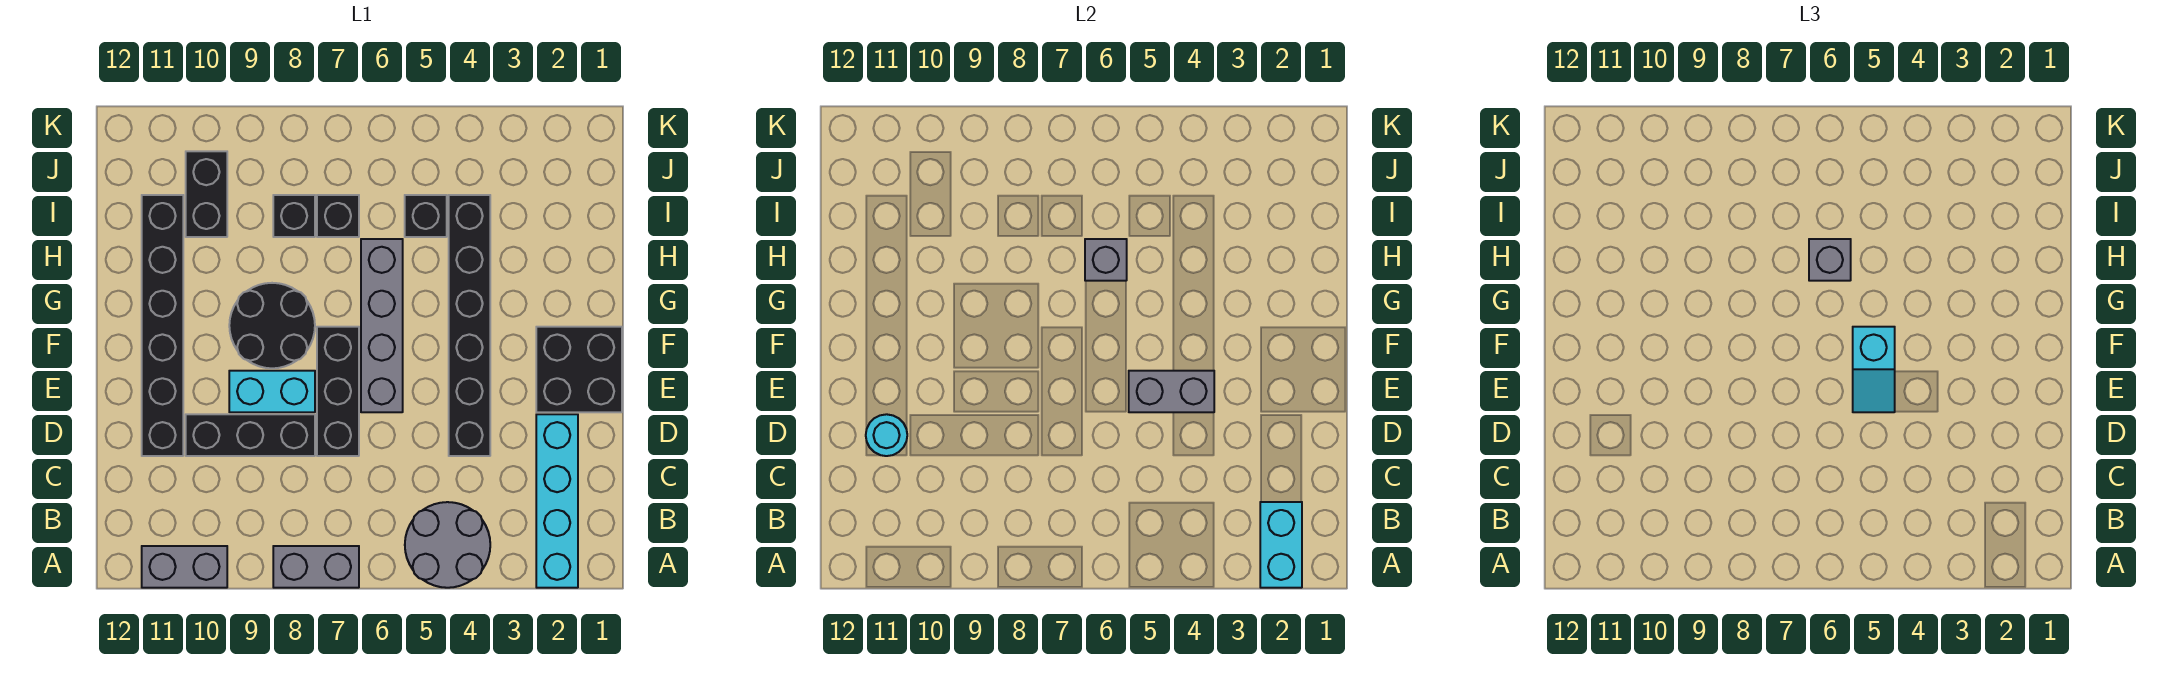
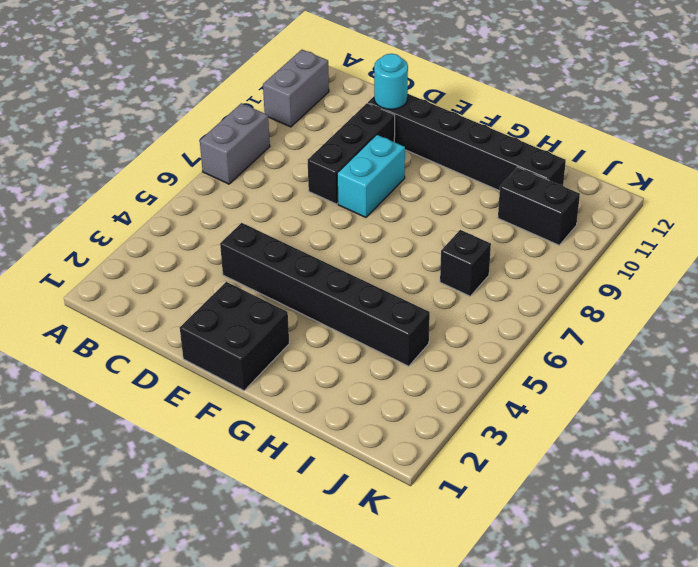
none -> cyan brick A2:D2 level 1
none -> grey round brick A4:B5 level 1
none -> black brick D7:F7 level 1

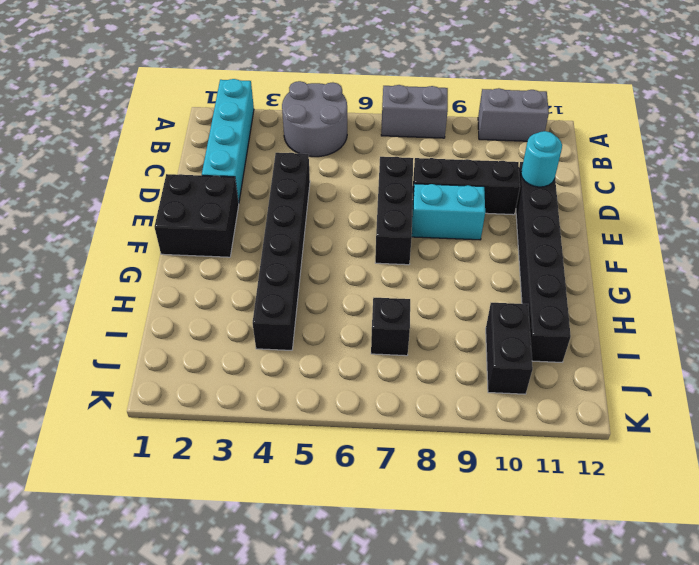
none -> grey brick E6:H6 level 1
none -> black round brick F8:G9 level 1
none -> black brick I5 level 1

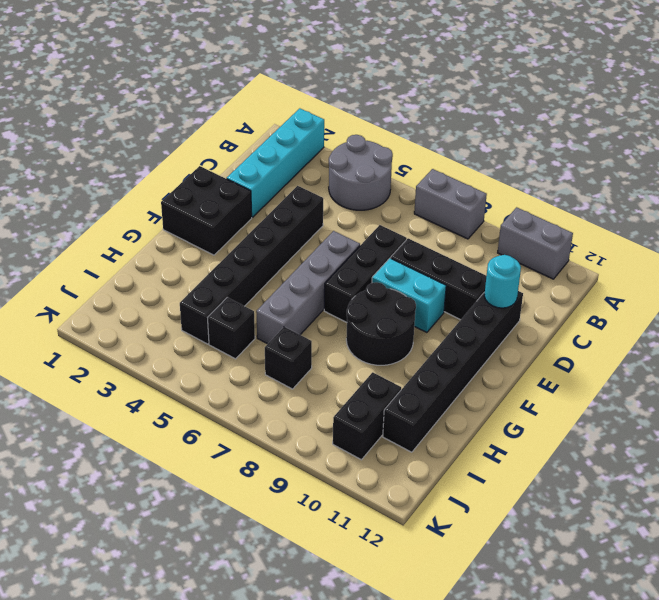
none -> black brick I8 level 1
none -> cyan brick A2:B2 level 2
none -> grey brick E4:E5 level 2

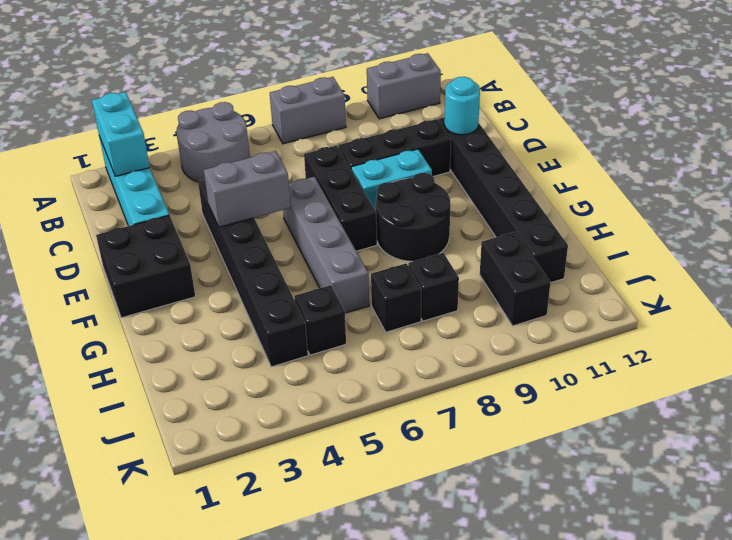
none -> grey brick H6 level 2
none -> cyan slope E5:F5 level 3 top F
none -> grey brick H6 level 3

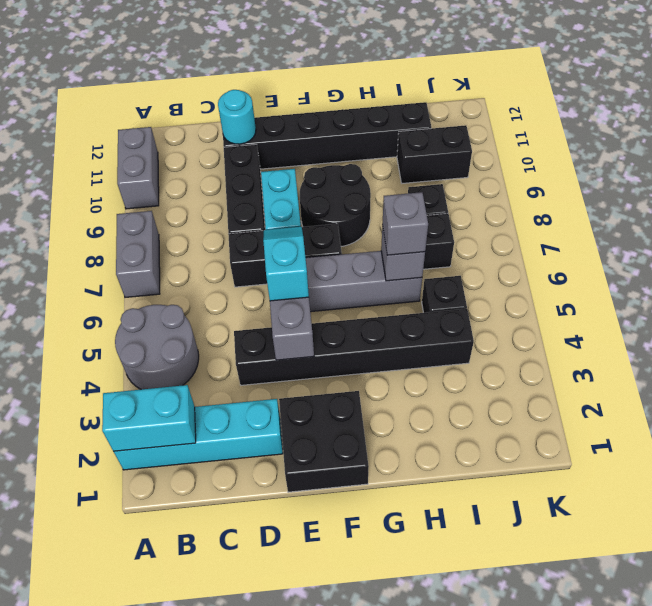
cyan slope E5:E6 level 3 top 5 -> cyan slope E5:F5 level 3 top F

